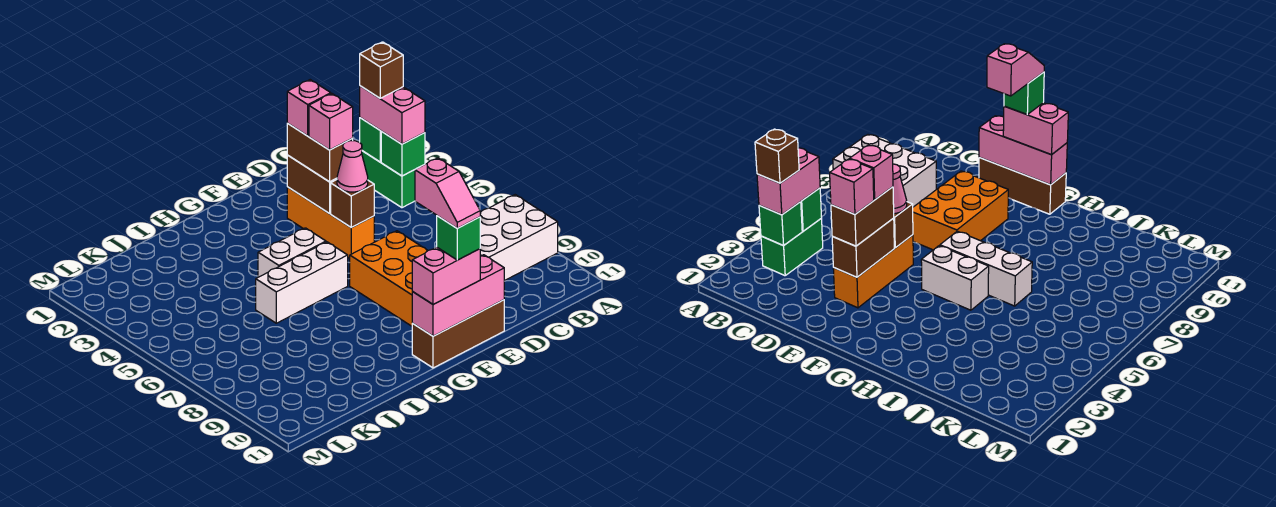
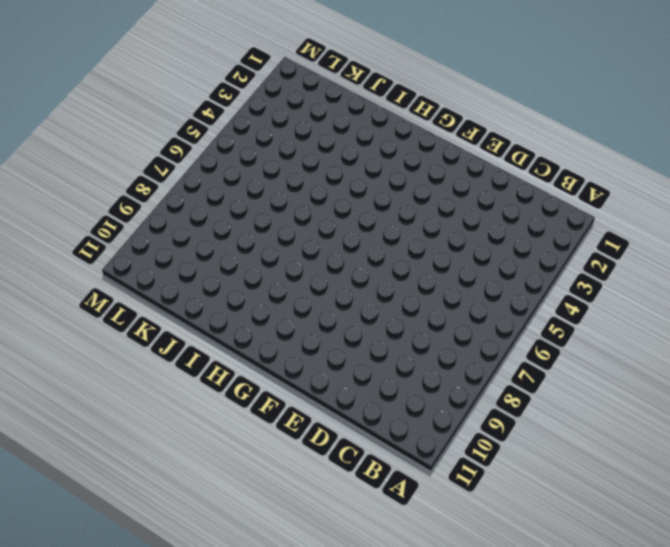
none -> white brick A8:C9 level 1
none -> green brick B3:B4 level 1
none -> orange brick E3:E5 level 1

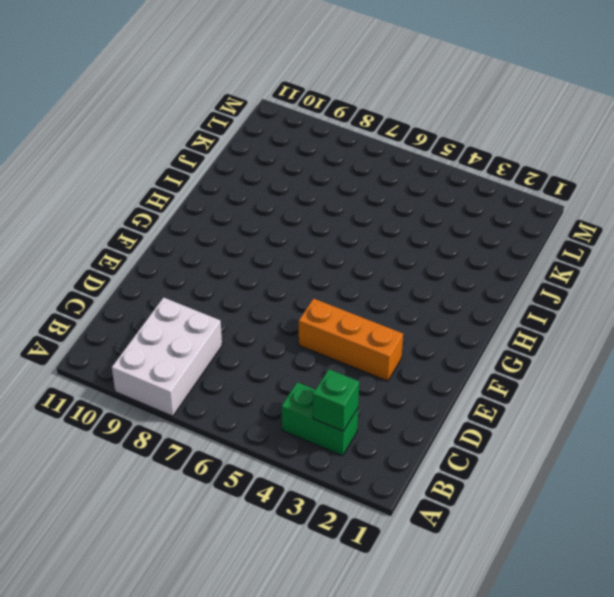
none -> orange brick E7:F9 level 1
none -> brown brick E11:G11 level 1
none -> white brick G5:H5 level 1

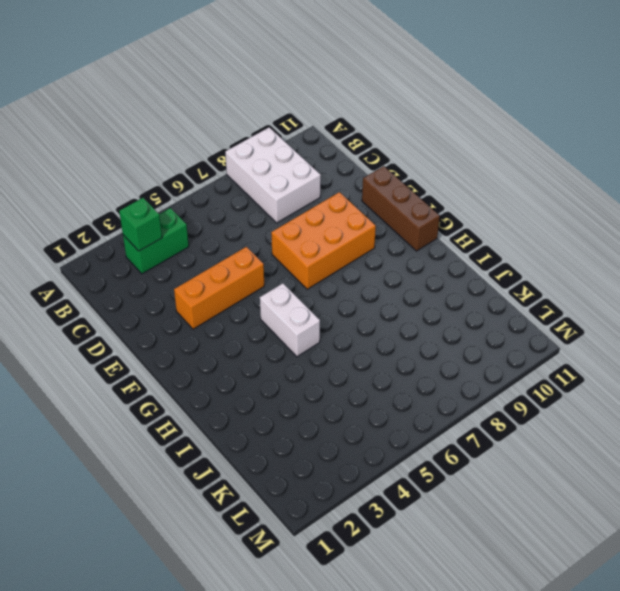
none -> white brick G6:I6 level 1
none -> green brick B4 level 2
none -> brown brick E3:E4 level 2

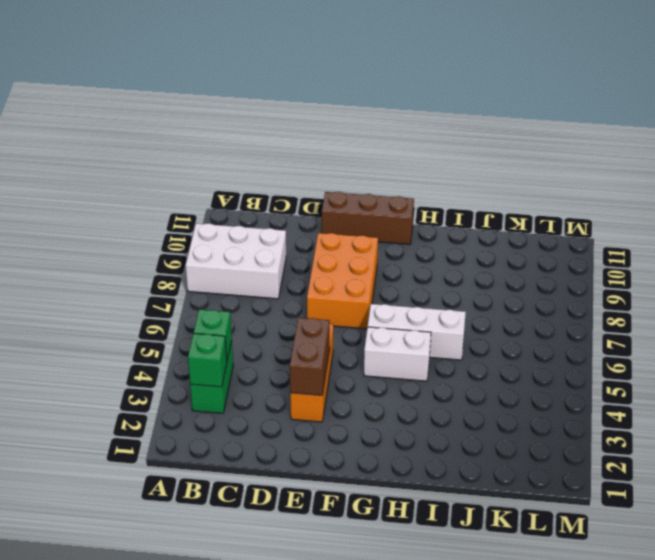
none -> brown brick E5 level 2
none -> pink brick E11:G11 level 2
none -> pink brick B3:B4 level 3

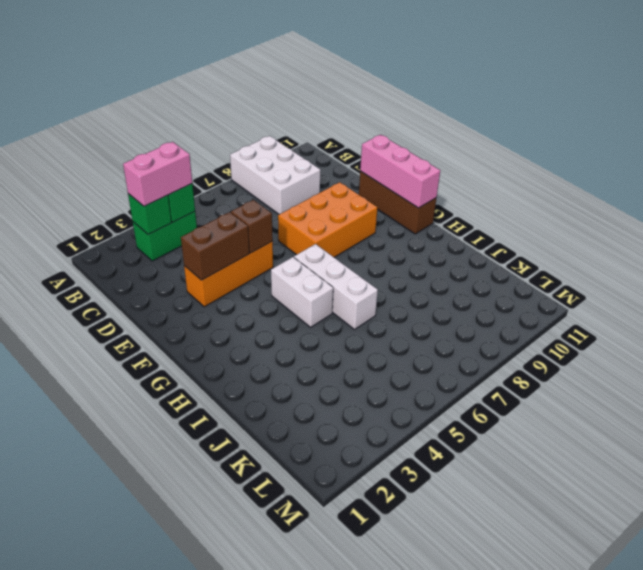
none -> brown brick E3:E4 level 3
none -> pink cone E5 level 3
none -> pink brick F11:G11 level 3

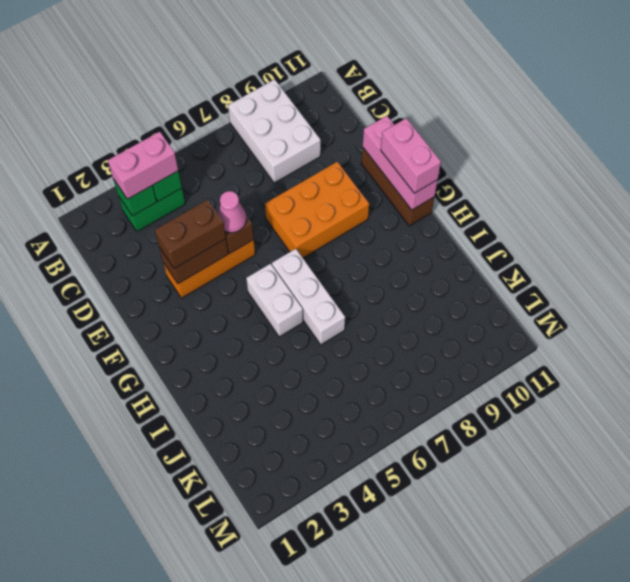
none -> brown brick B3 level 4
none -> pink brick E3 level 4
none -> pink brick E4 level 4

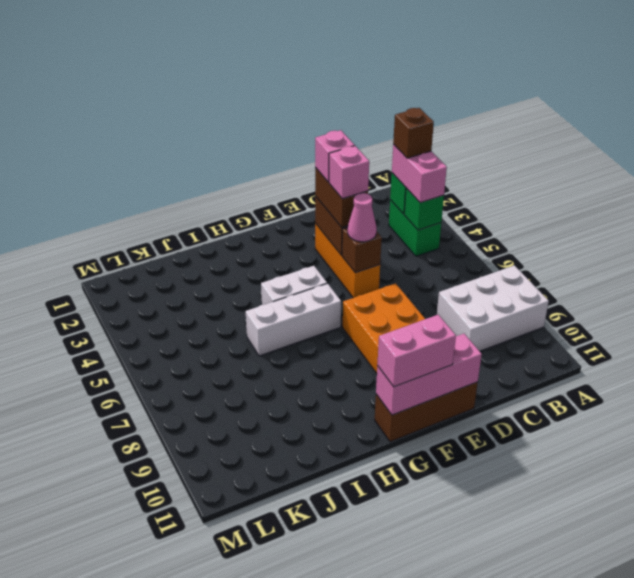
none -> green brick F11 level 4
none -> pink slope F10:F11 level 5 top 10

